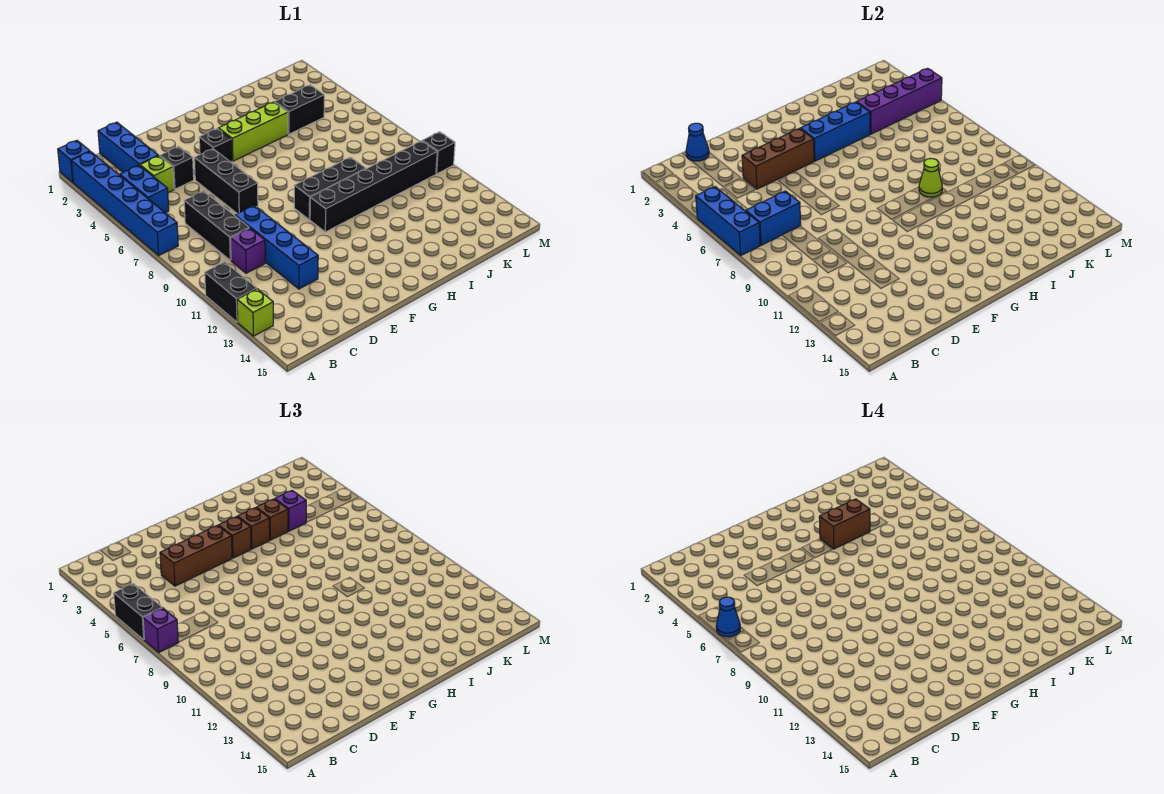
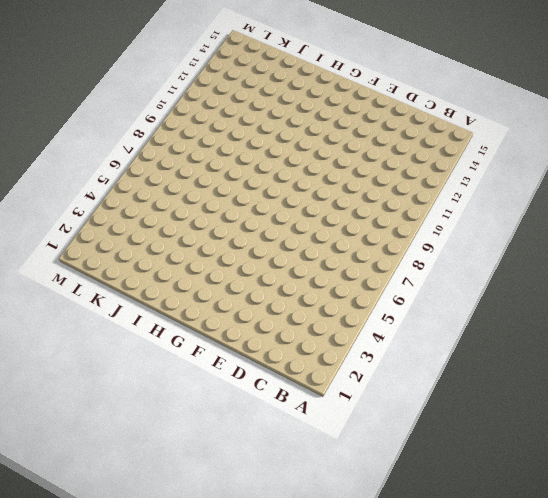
none -> blue brick A1 level 1
none -> blue brick A2:A7 level 1
none -> black brick A11:A12 level 1
none -> lime brick A13 level 1

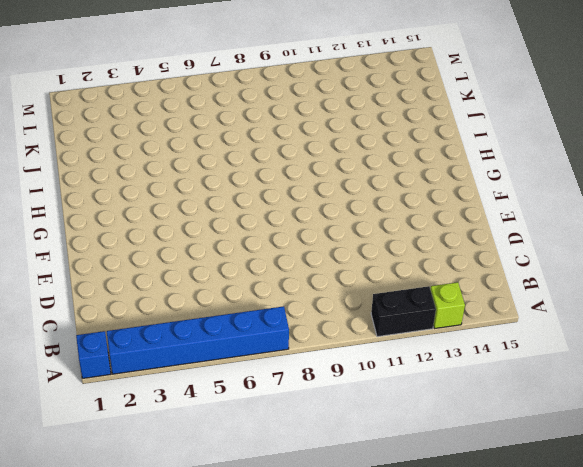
none -> blue brick B4:B5 level 1
none -> blue brick C1:C3 level 1
none -> lime brick C4 level 1
none -> black brick C7:C9 level 1

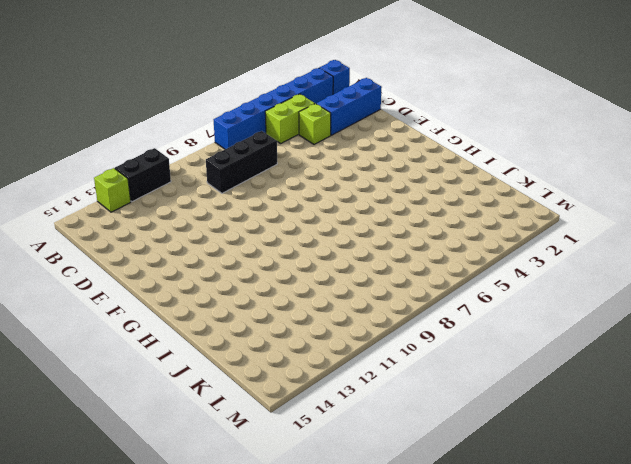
lime brick B4:B5 level 1 -> blue brick B4:B5 level 1
none -> purple brick C10 level 1
none -> black brick D4 level 1
none -> blue brick D9:D12 level 1
none -> black brick E5:E7 level 1

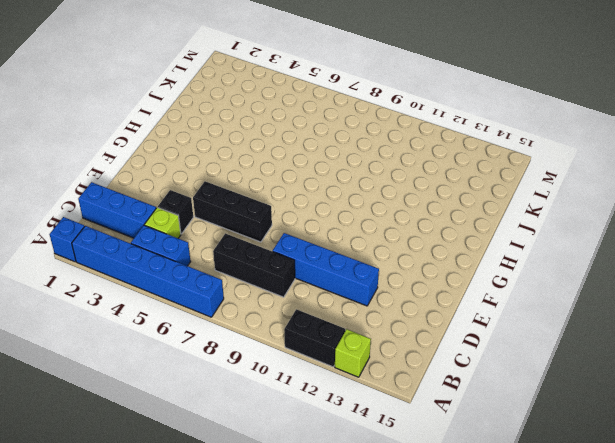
none -> purple brick C10 level 1
none -> black brick F4 level 1
none -> lime brick G4:I4 level 1
none -> black brick G9:I9 level 1

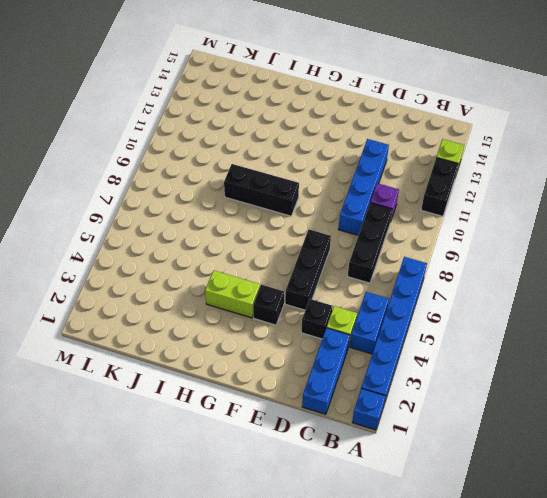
lime brick G4:H4 level 1 -> lime brick G4:I4 level 1
none -> black brick G10:L10 level 1
none -> black brick J4:K4 level 1
none -> black brick M10 level 1
none -> blue brick A5:A7 level 2

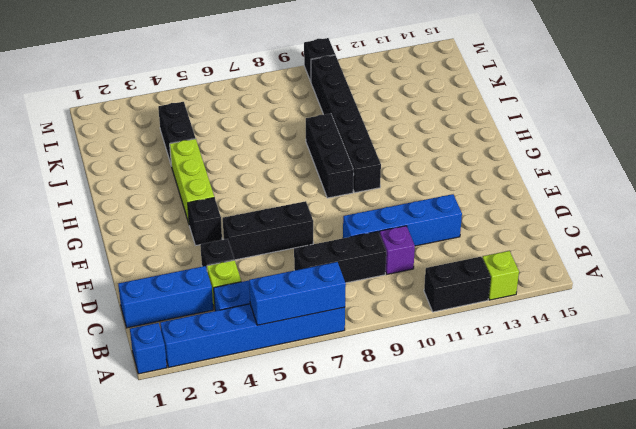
none -> blue brick B7:C7 level 2
none -> blue cone C1 level 2
none -> brown brick D4:F4 level 2
none -> blue brick G4:I4 level 2

